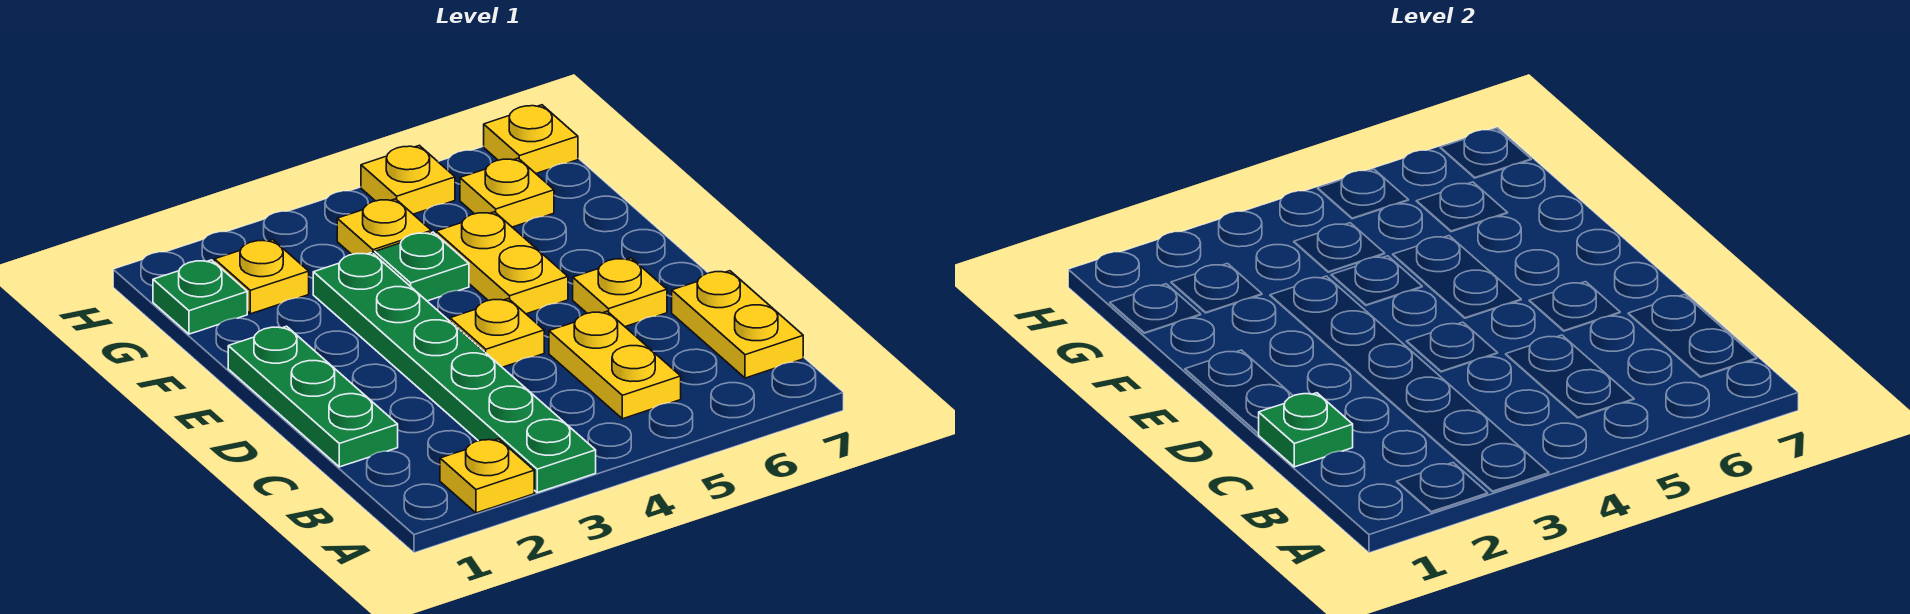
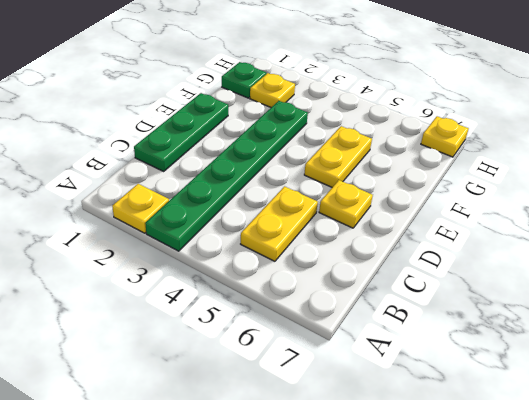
none -> yellow plate B7:C7 level 1
none -> yellow plate D4 level 1
none -> green plate F4 level 1

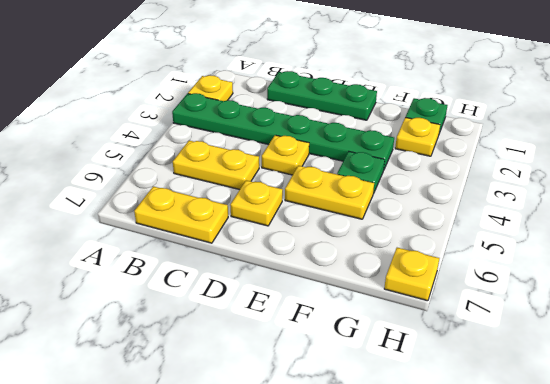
none -> yellow plate G4 level 1
none -> yellow plate G6 level 1
none -> yellow plate H5 level 1

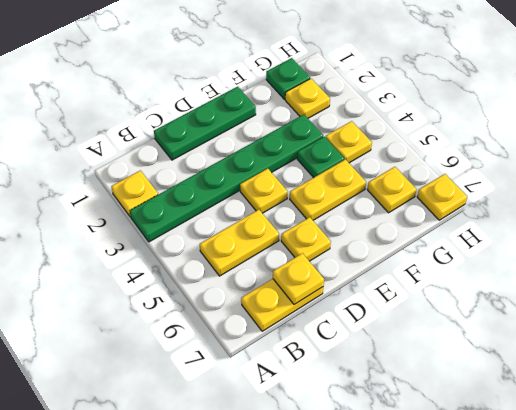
yellow plate C7 level 2 -> yellow plate H5 level 1
none -> green plate C1 level 2

